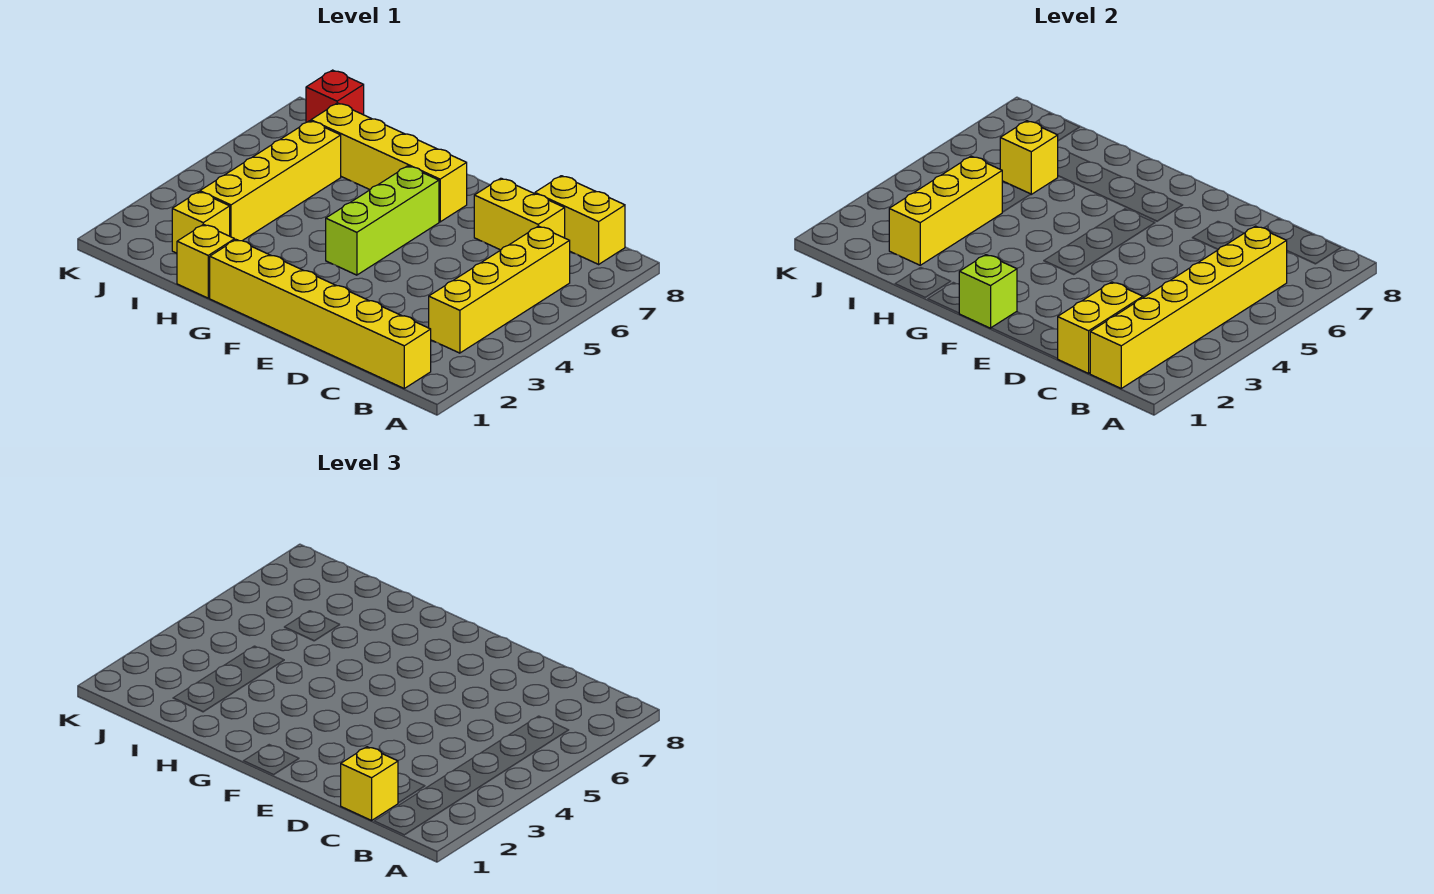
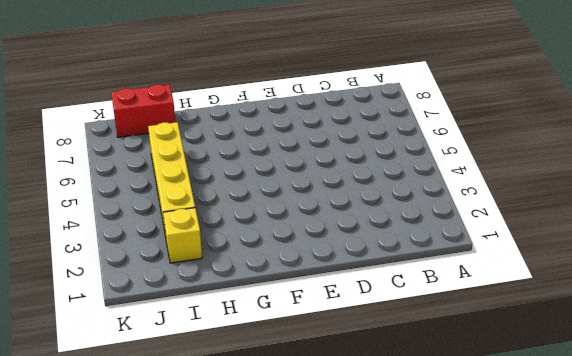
red brick I8:J8 level 1 -> red brick J8 level 1
none -> yellow brick B1:G1 level 1
none -> yellow brick B3:B6 level 1
none -> yellow brick B8:C8 level 1

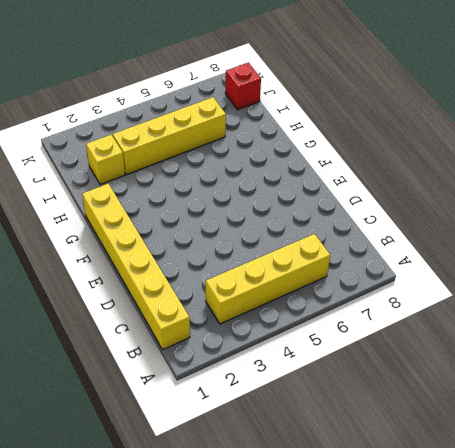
none -> yellow brick B8:C8 level 1
none -> yellow brick C7:D7 level 1
none -> lime brick F4:F6 level 1

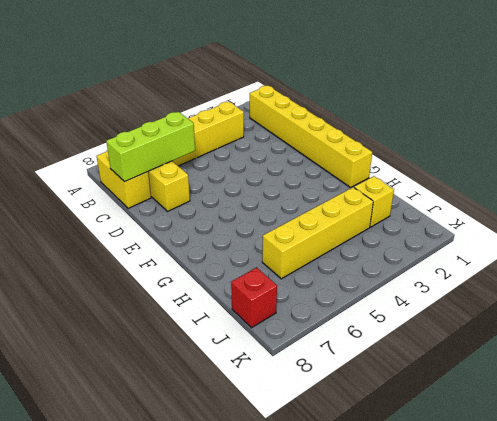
lime brick C6:C8 level 2 -> lime brick F4:F6 level 1
none -> yellow brick F7:I7 level 1
none -> yellow brick H1 level 1
none -> yellow brick B1:B6 level 2

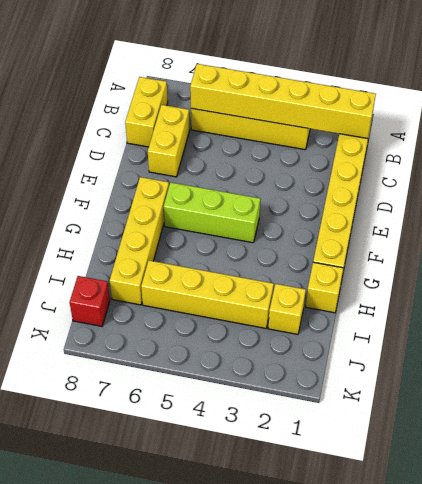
none -> yellow brick C1:C2 level 2
none -> lime brick F1 level 2
none -> yellow brick I2:I4 level 2

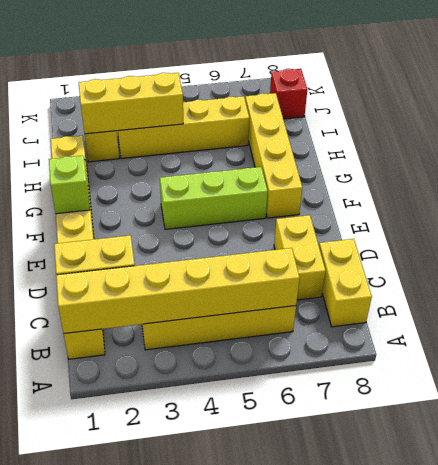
none -> yellow brick I6 level 2
none -> yellow brick C1 level 3

